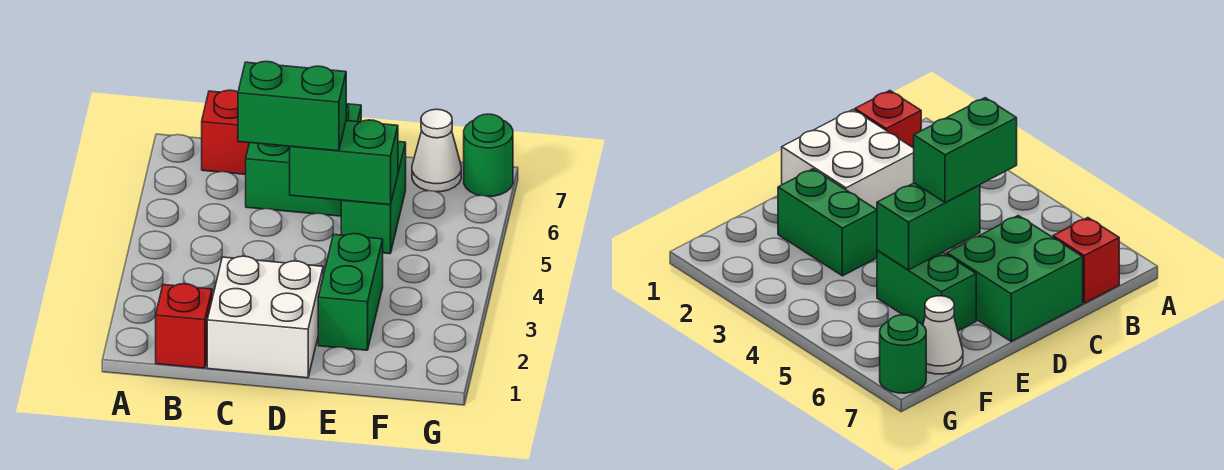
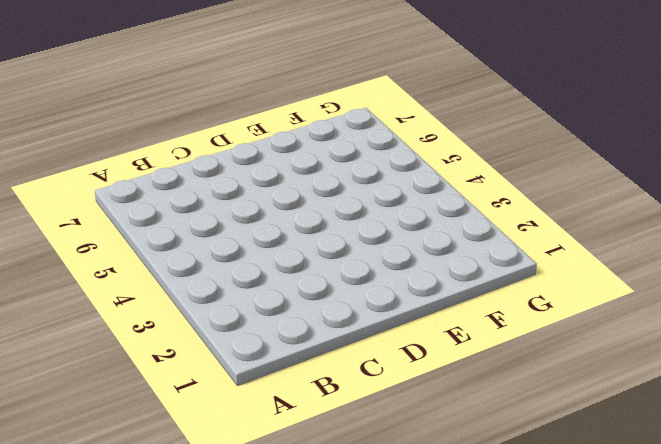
none -> red brick B1 level 1
none -> red brick B7 level 1

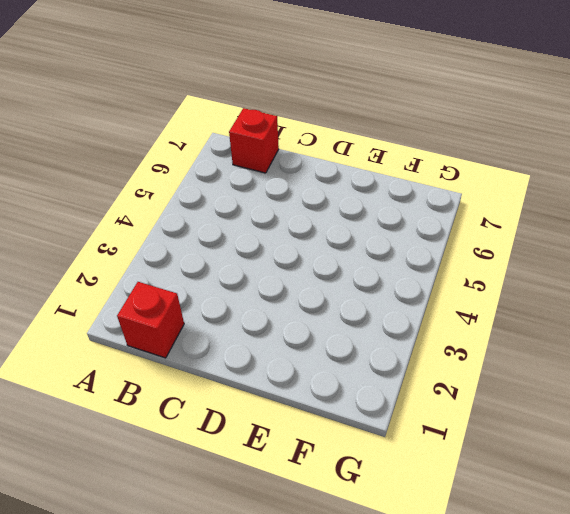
none -> white brick C1:D2 level 1
none -> green brick C6:D7 level 1

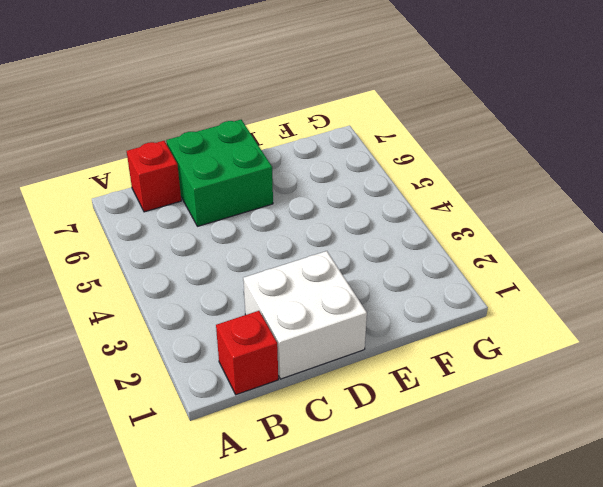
none -> green brick E2:E3 level 1
none -> green brick E5:E6 level 1

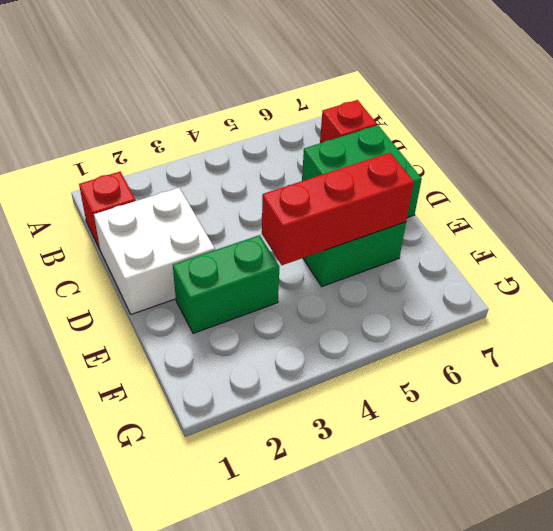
red brick E4:E6 level 2 -> green brick D5:E5 level 2
none -> white cone F7 level 1
none -> green round brick G7 level 1

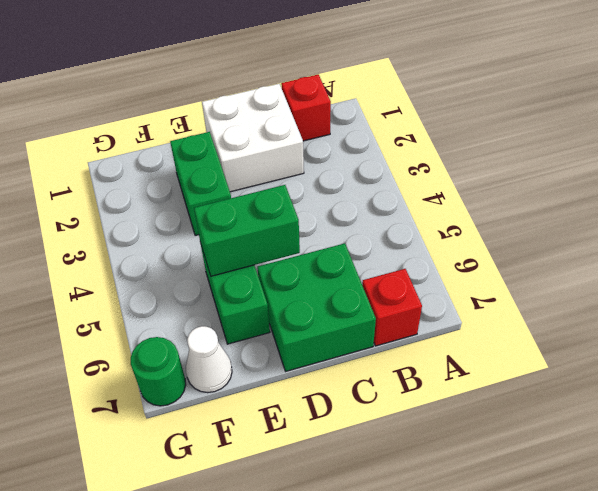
none -> green brick C5:D5 level 3

